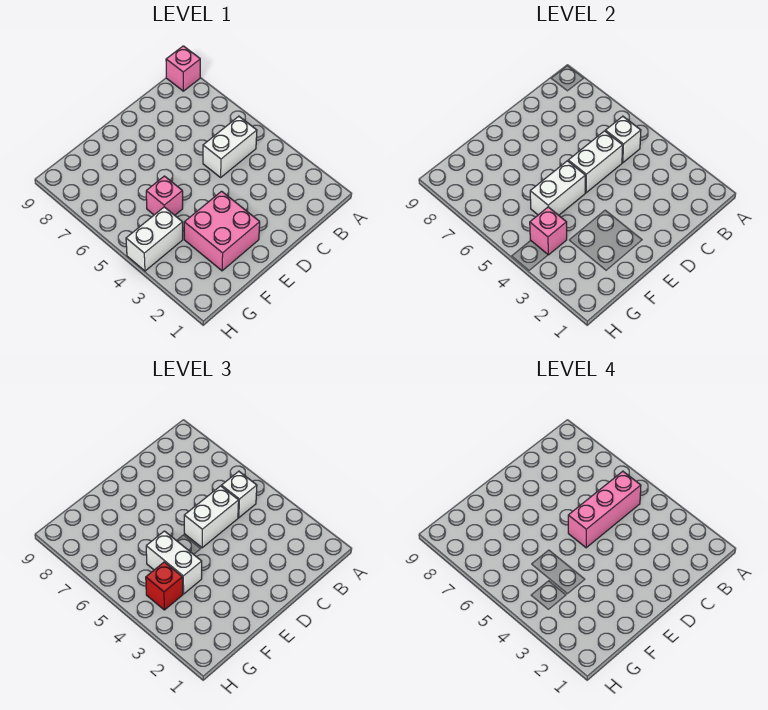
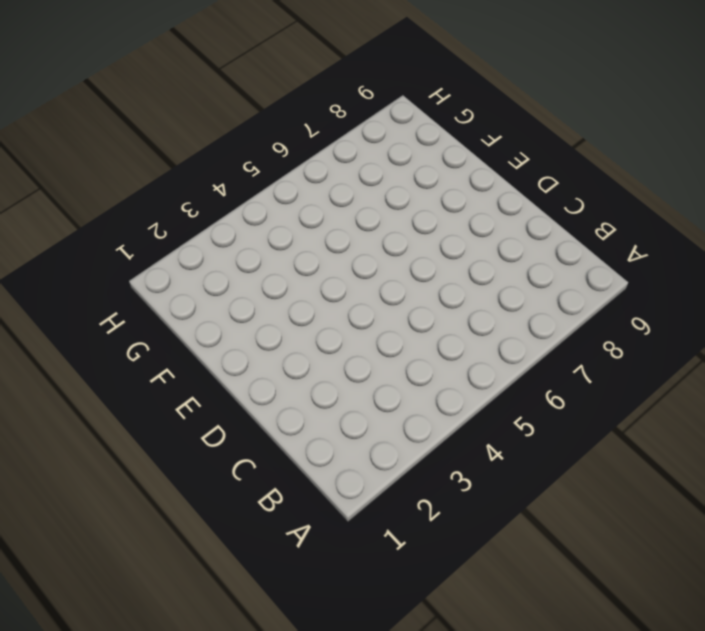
none -> pink brick A9 level 1
none -> white brick B5:C5 level 1
none -> pink brick E2:F3 level 1

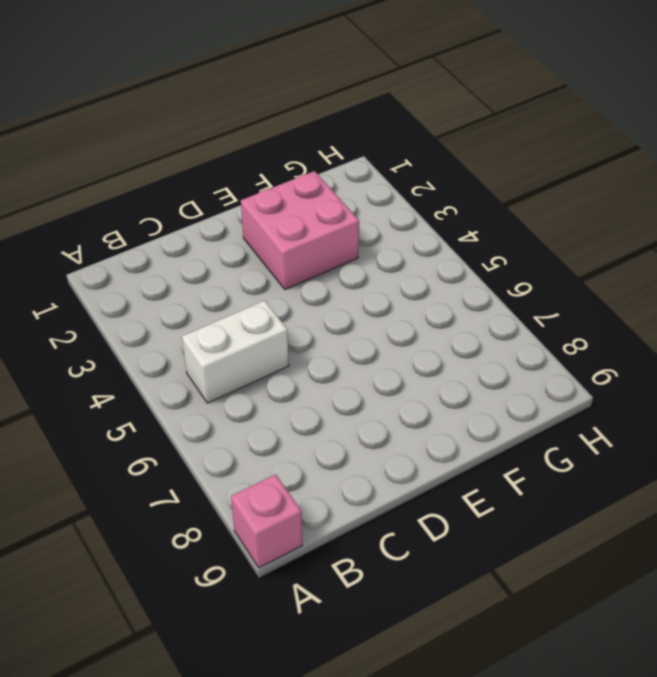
none -> pink brick F5 level 1
none -> white brick G4:H4 level 1
none -> white brick B5 level 2

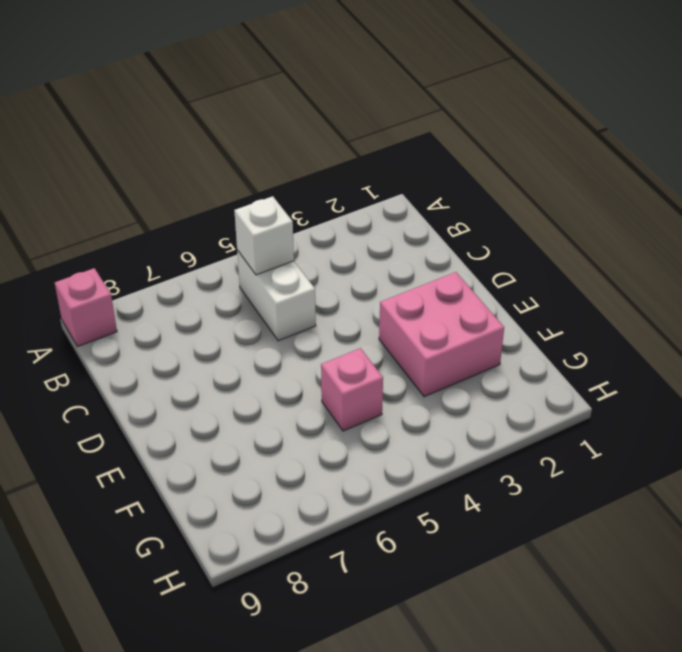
none -> white brick G4:H4 level 1
none -> white brick C5:D5 level 2
none -> white brick E5:F5 level 2

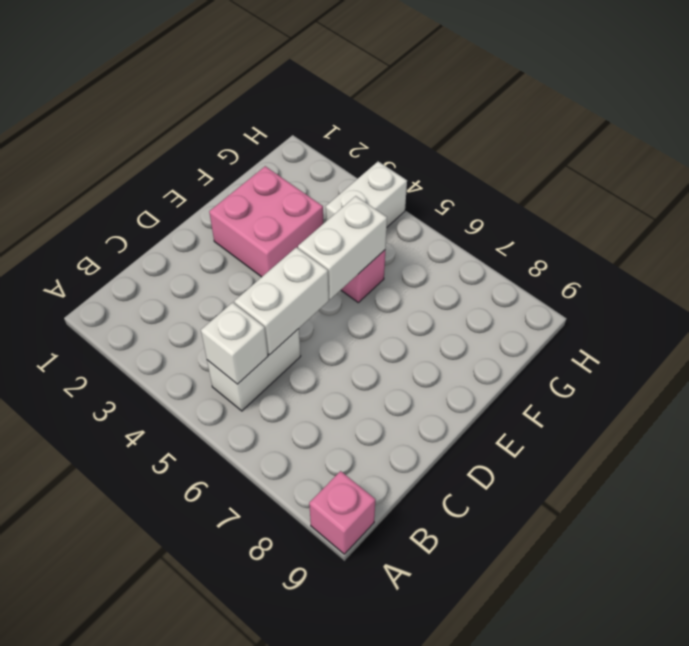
none -> pink brick G4 level 2
none -> white brick B5 level 3
none -> white brick C5:D5 level 3

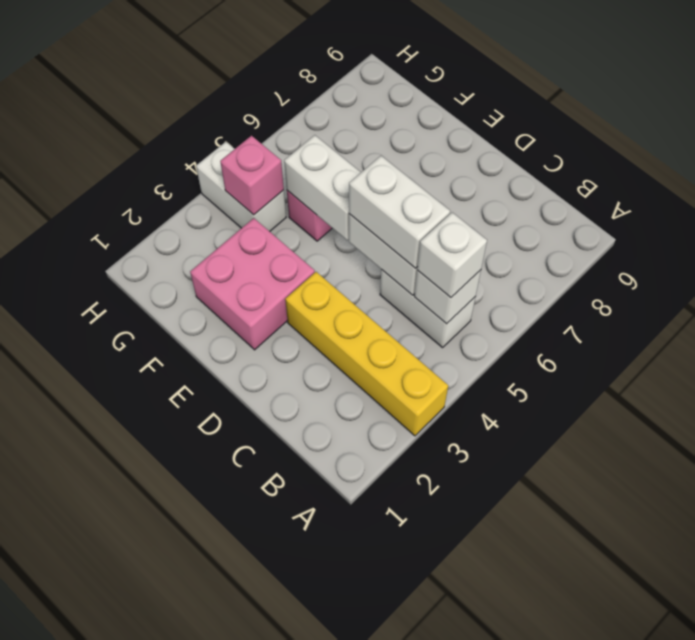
yellow brick A3:D3 level 1 -> none
none -> pink brick A9 level 1
none -> white brick F4:F5 level 3
none -> red brick G4 level 3

